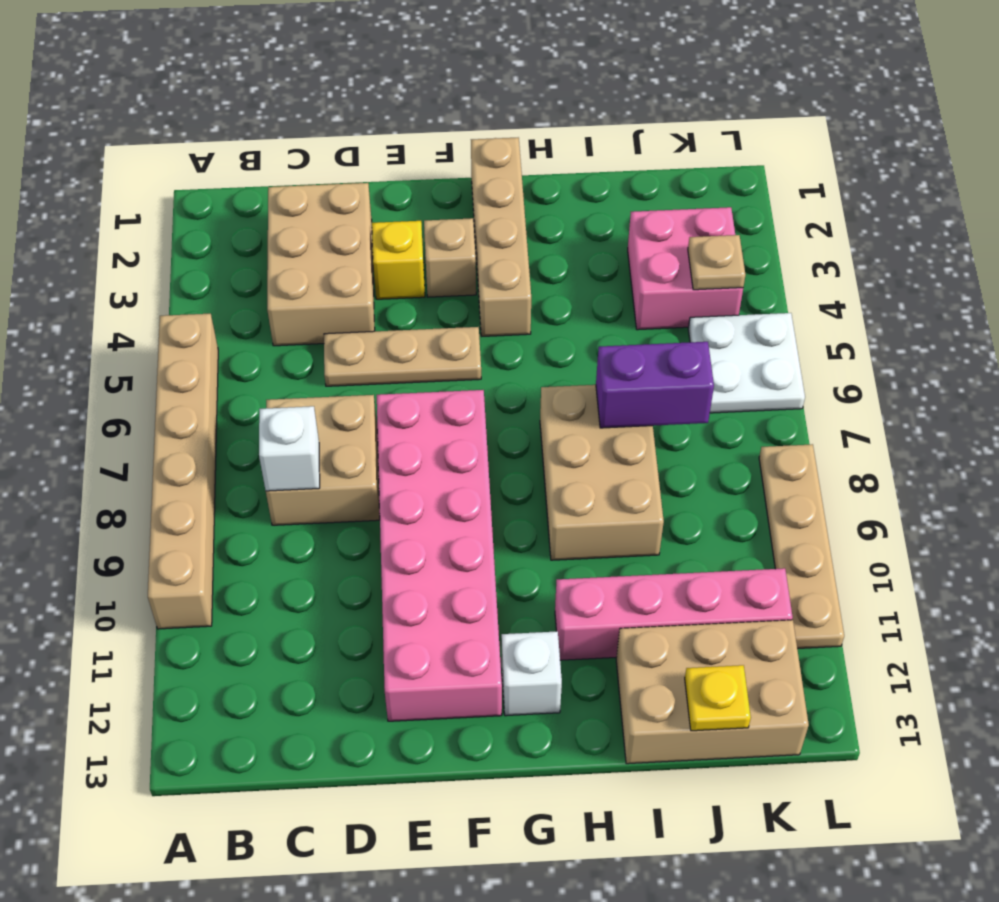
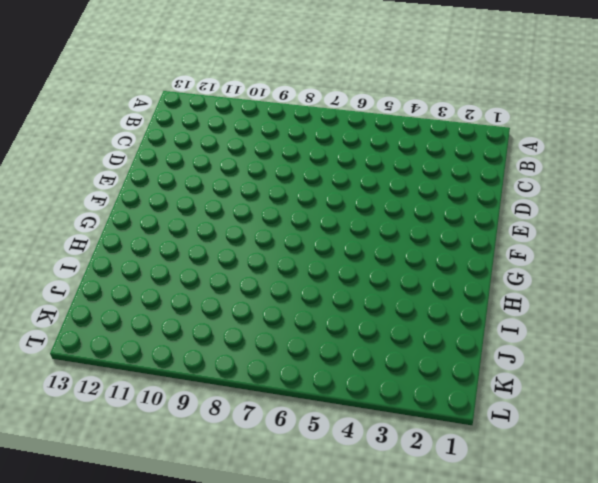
none -> tan brick A5:A10 level 1
none -> tan brick C2:D4 level 1
none -> tan brick C7:D8 level 1

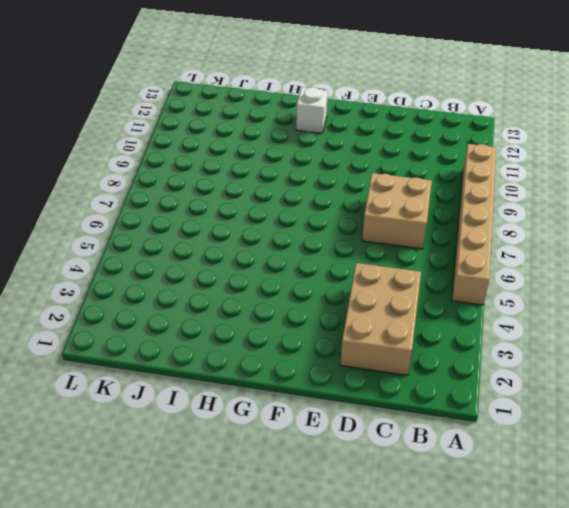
none -> tan plate D5:F5 level 1
none -> yellow brick E3 level 1
none -> pink brick E7:F12 level 1

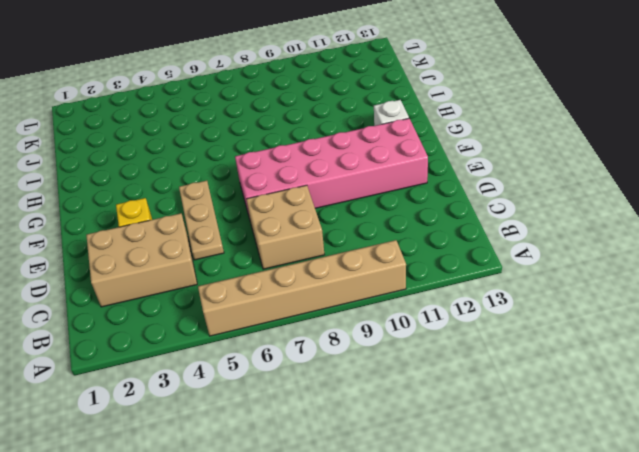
none -> tan brick F3 level 1
none -> tan brick G1:G4 level 1
none -> tan brick H7:I9 level 1

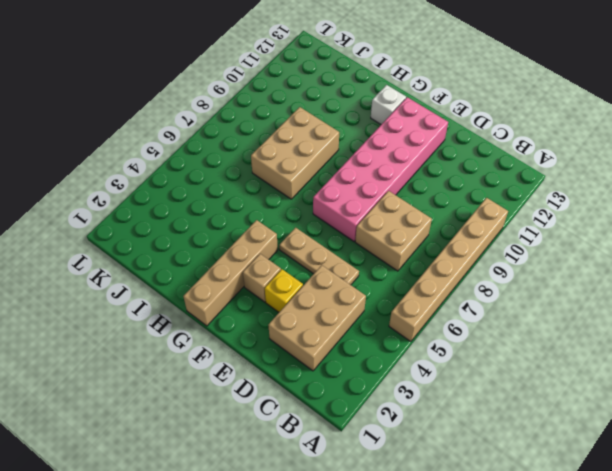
none -> pink brick H11:K11 level 1
none -> tan brick I12:K13 level 1
none -> pink brick J3:K4 level 1

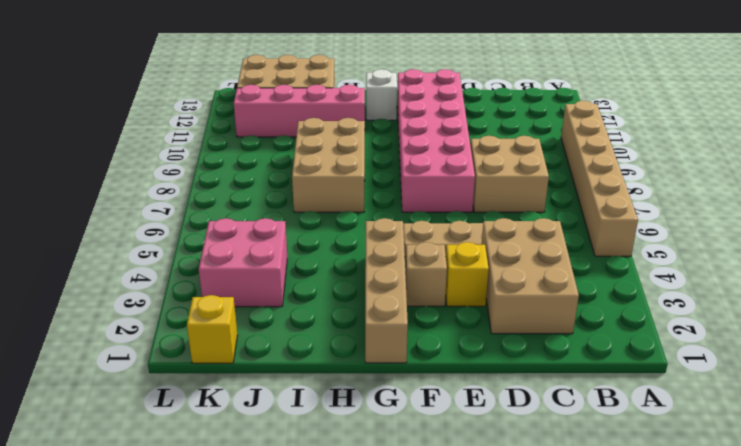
yellow brick K1 level 1 -> none
none -> white plate K5:L6 level 1
none -> tan plate L8:L11 level 1
none -> white brick C8 level 2

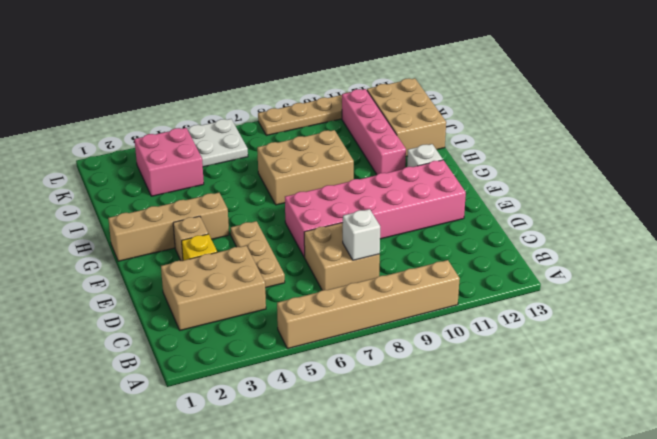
none -> purple brick I7:J7 level 2
none -> yellow plate J13 level 2
none -> tan plate K4 level 2

